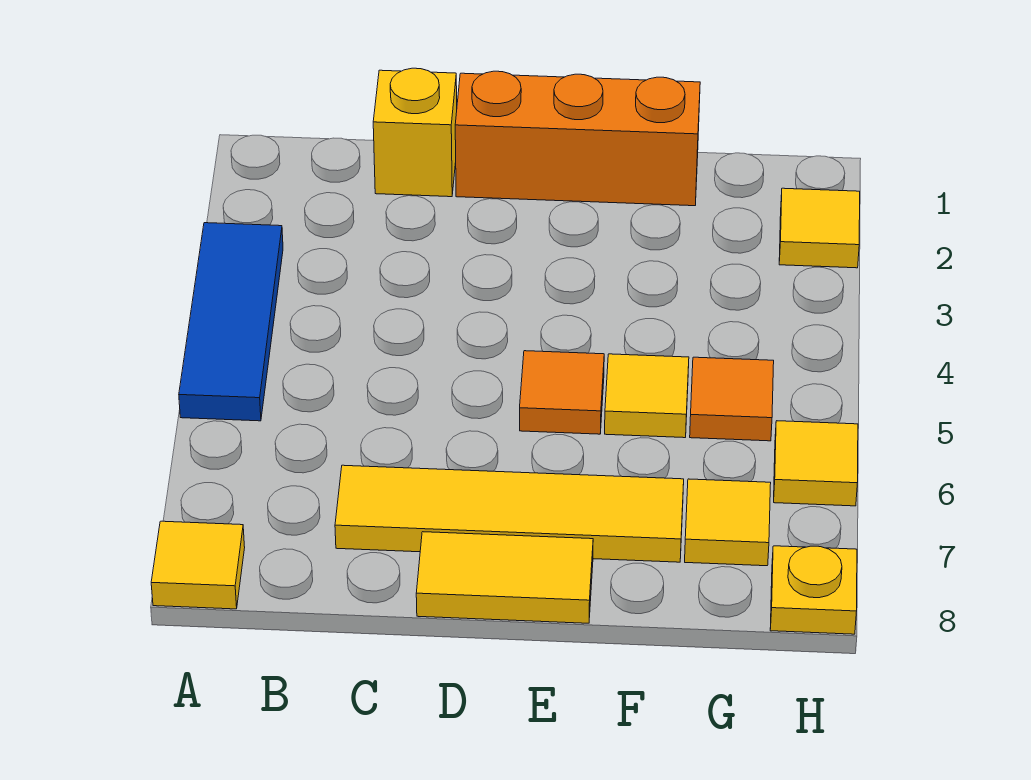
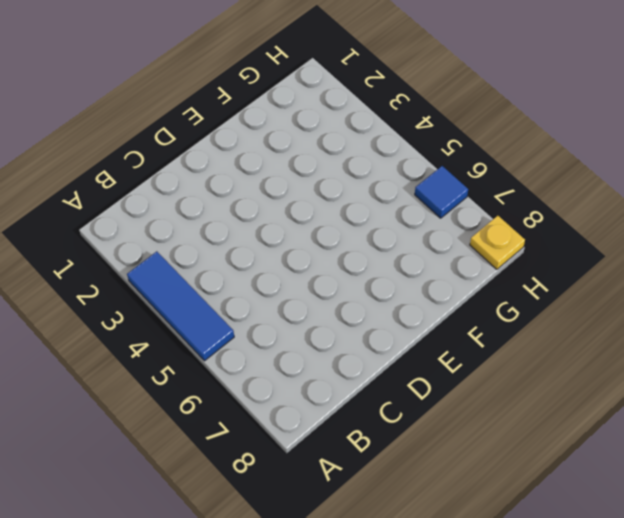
blue tile H6 level 1 -> yellow tile H6 level 1
none -> yellow tile A8 level 1
none -> yellow brick C1 level 1
none -> yellow tile C7:F7 level 1

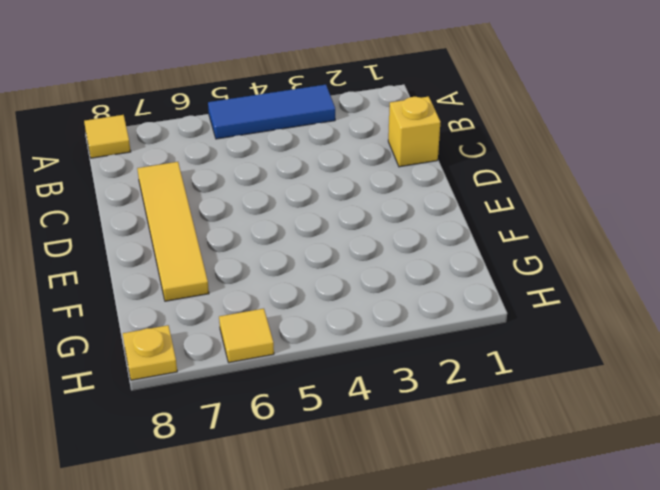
none -> orange brick D1:F1 level 1
none -> yellow tile D8:E8 level 1
none -> orange tile E5 level 1

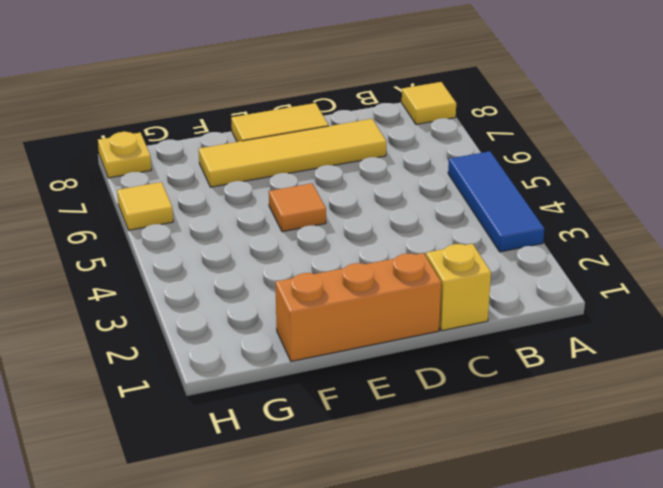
none -> yellow tile F5 level 1
none -> orange tile G5 level 1
none -> yellow tile G7 level 1

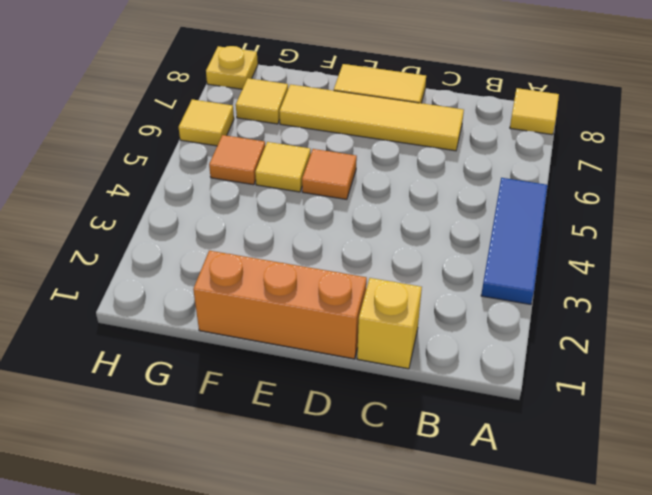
none -> yellow tile H2 level 1

